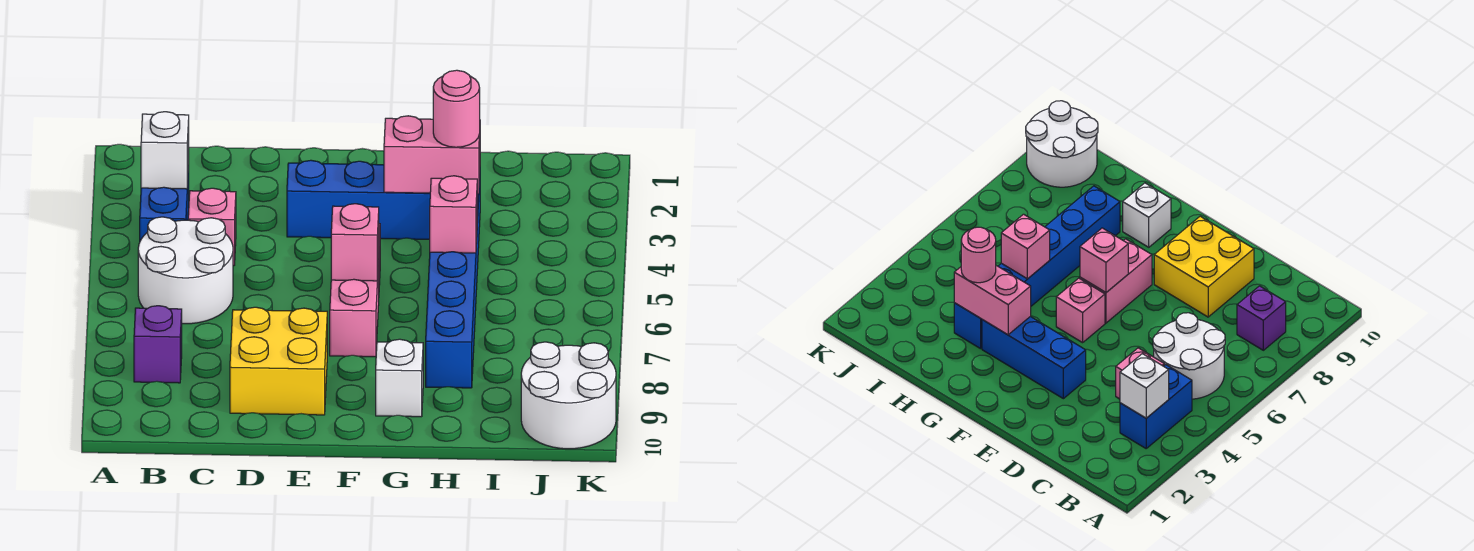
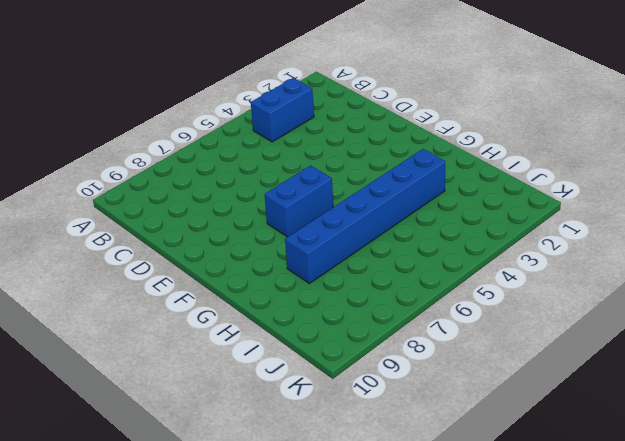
blue brick F6:F7 level 1 -> pink brick F6:F7 level 1
none -> white round brick B5:C6 level 1
none -> purple brick B8 level 1
none -> pink brick C4 level 1

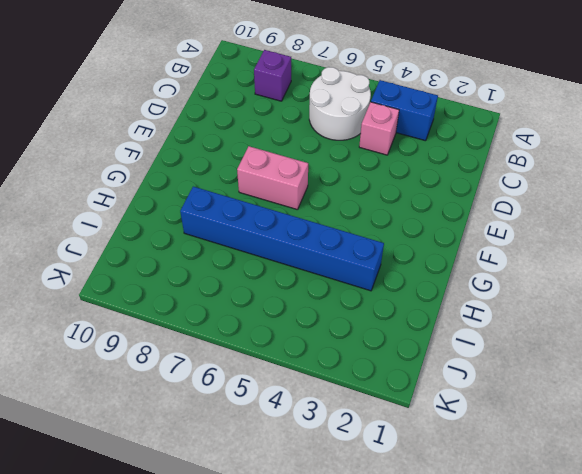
none -> yellow brick D8:E9 level 1
none -> blue brick E3:G3 level 1
none -> pink brick F5 level 1

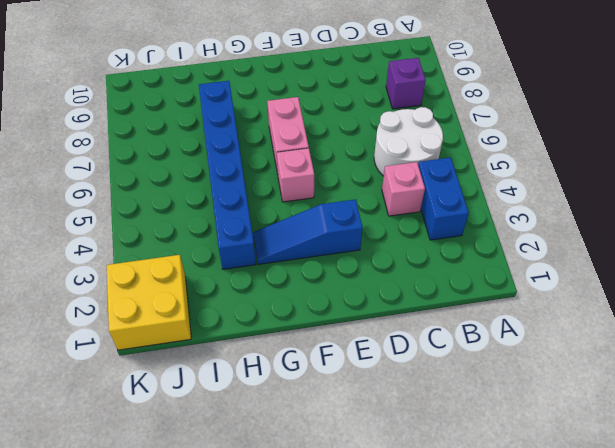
blue slope E3:G3 level 1 top E -> blue brick E3:G3 level 1
yellow brick J1:K2 level 1 -> yellow brick D8:E9 level 1
none -> white brick G9 level 1
none -> white round brick J9:K10 level 1
none -> white brick B3 level 2

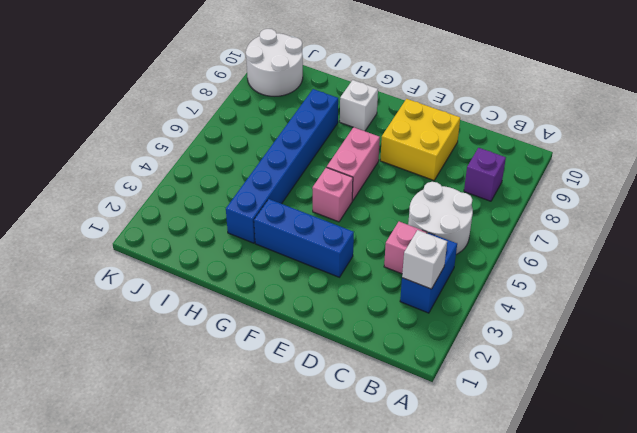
none -> pink brick F6 level 2
none -> pink brick G3:H3 level 2
none -> pink brick H5 level 2

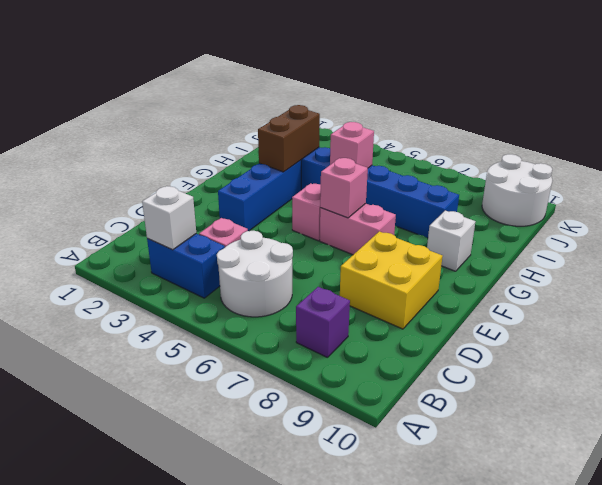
brown brick G3:H3 level 2 -> pink brick G3:H3 level 2
none -> pink round brick H3 level 3

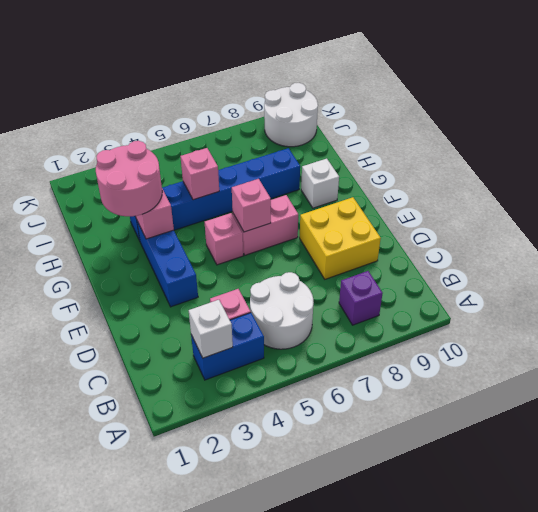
pink round brick G2:H3 level 3 -> pink round brick H3 level 3

